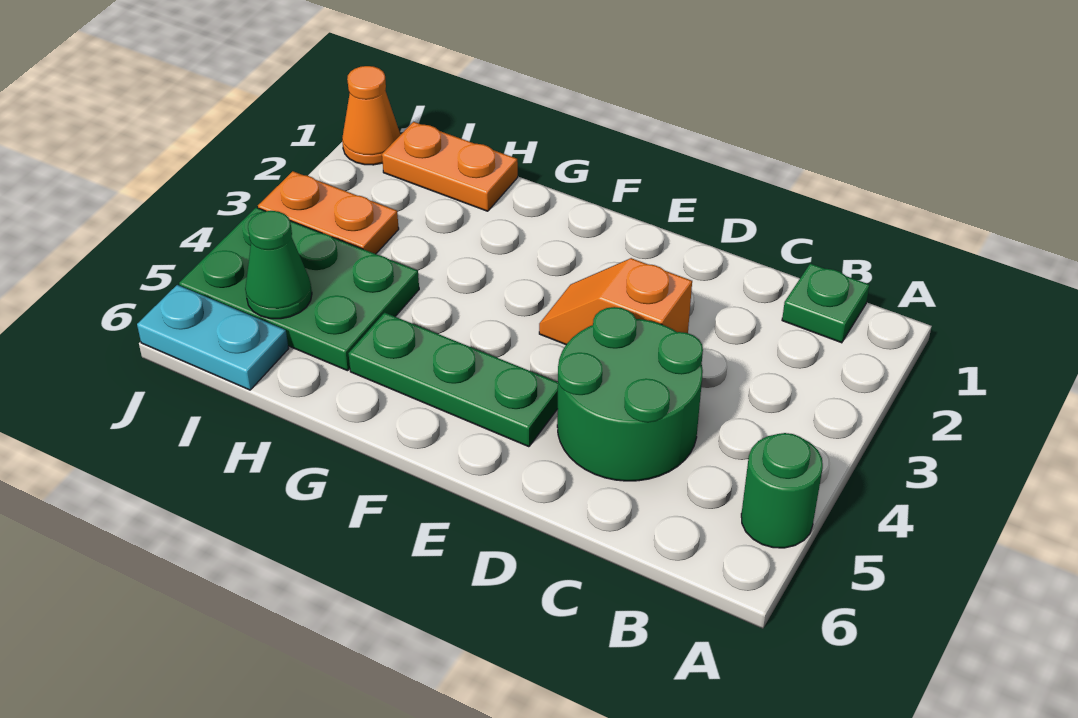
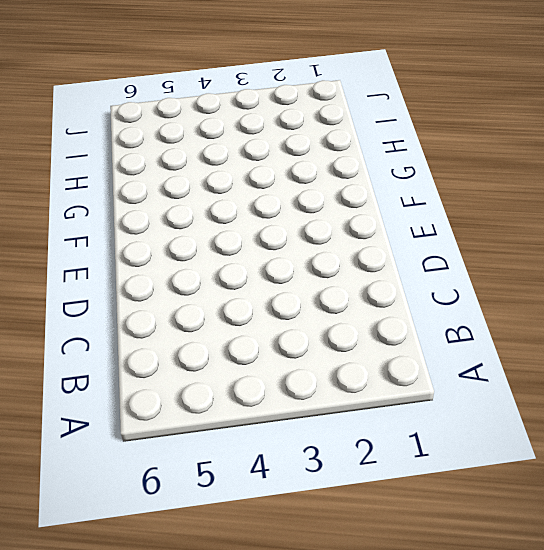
none -> green round brick A5 level 1
none -> green plate B1 level 1

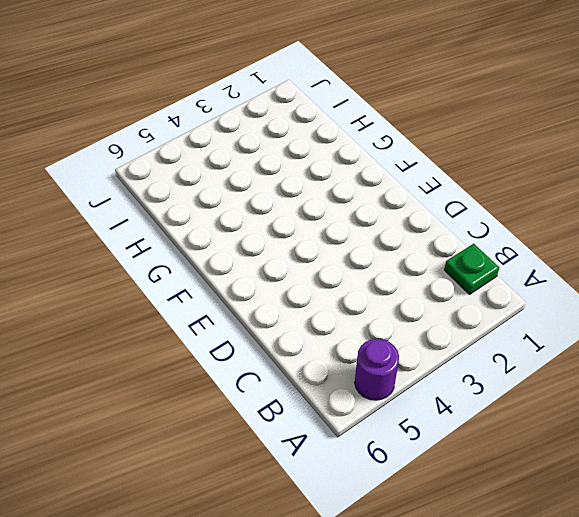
purple round brick A5 level 1 -> green round brick A5 level 1
none -> green round brick C4:D5 level 1
none -> orange slope D3:E3 level 1 top D

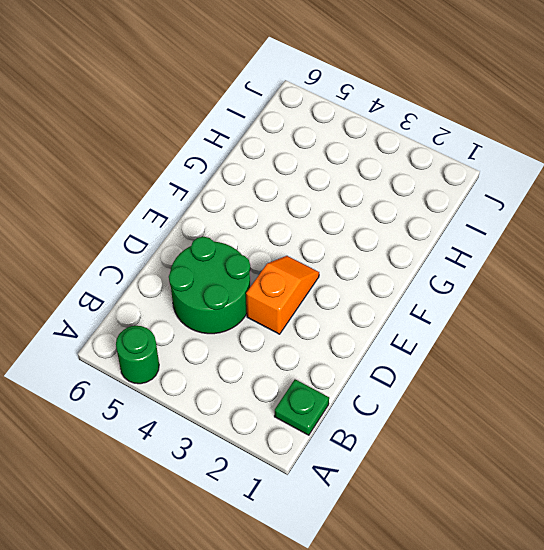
none -> green plate E5:G5 level 1
none -> orange plate H1:I1 level 1

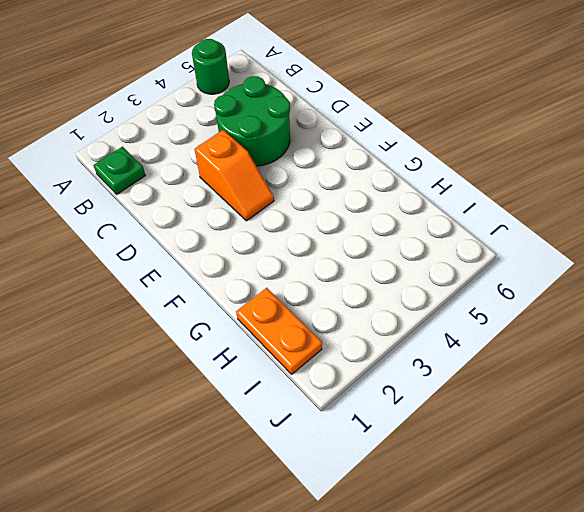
none -> green plate E5:G5 level 1
none -> green plate H4:J5 level 1

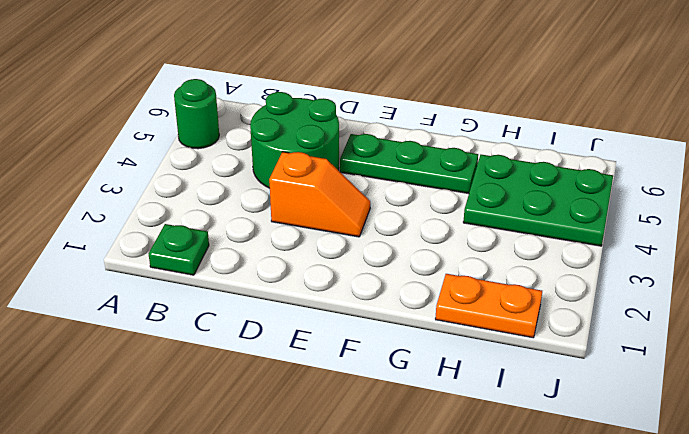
none -> orange plate I3:J3 level 1
none -> cyan plate I6:J6 level 1

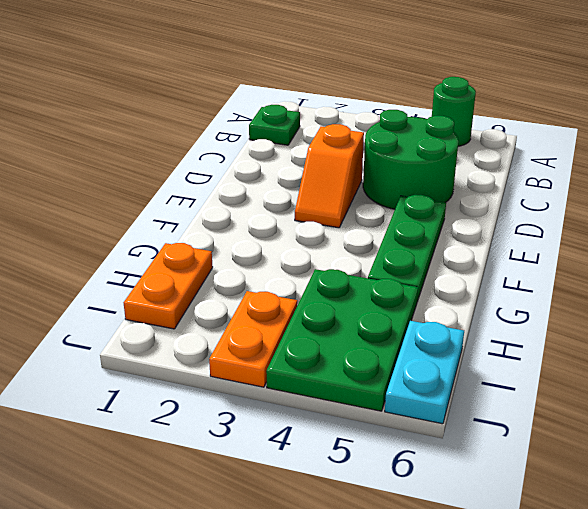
none -> orange cone J1 level 1
none -> green cone I5 level 2

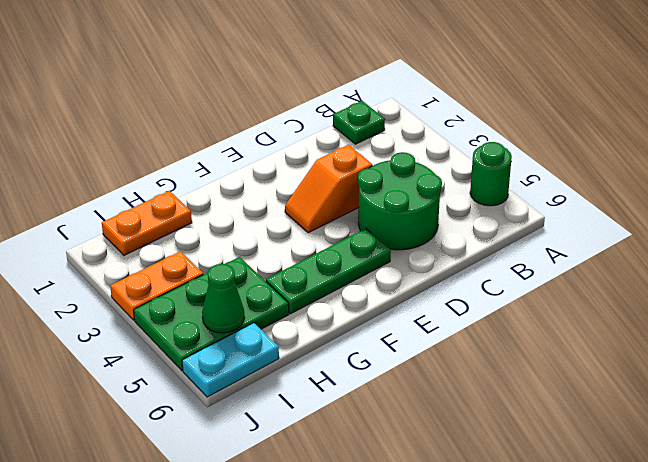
none -> orange cone J1 level 1

